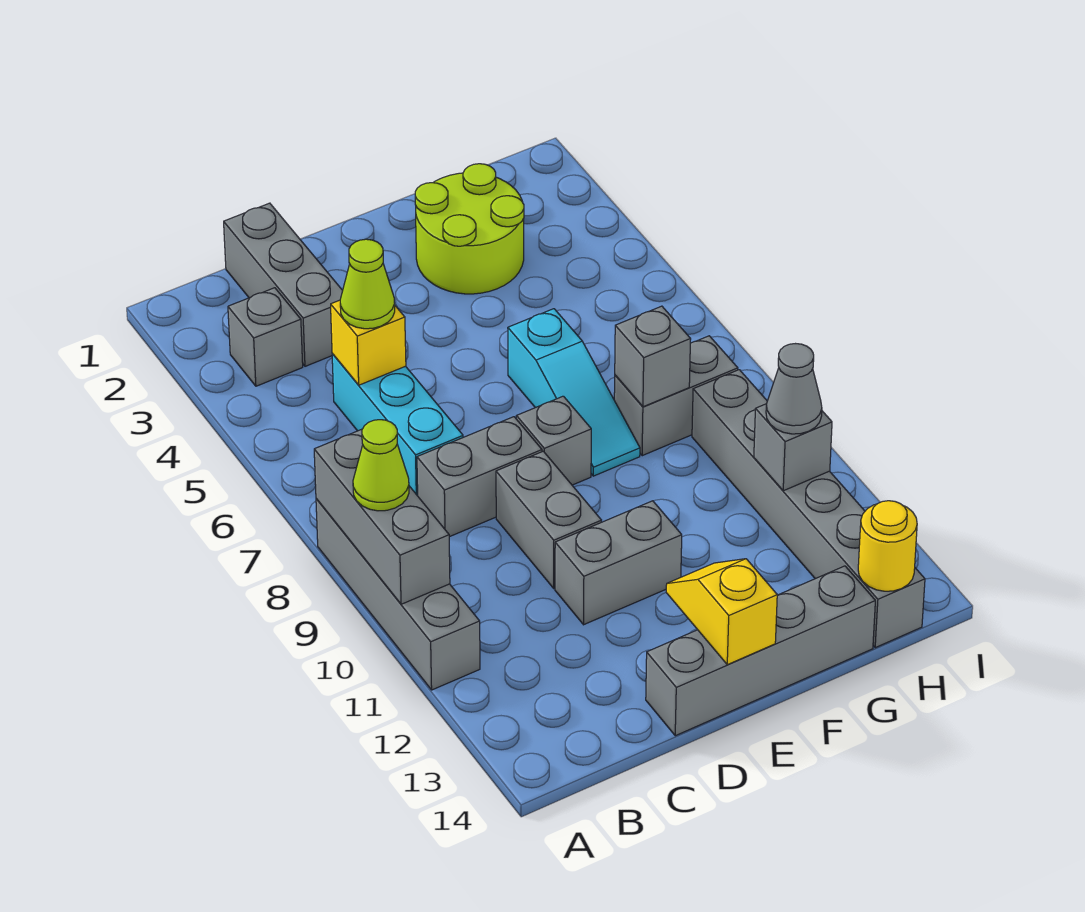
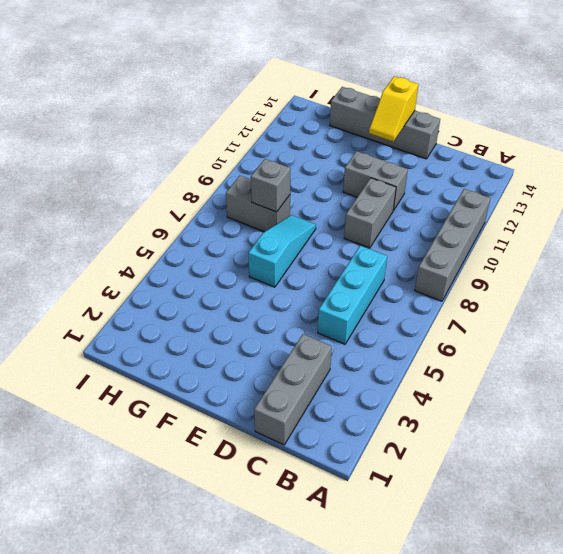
none -> grey brick B3 level 1
none -> grey brick C8:D8 level 1
none -> grey brick E8 level 1

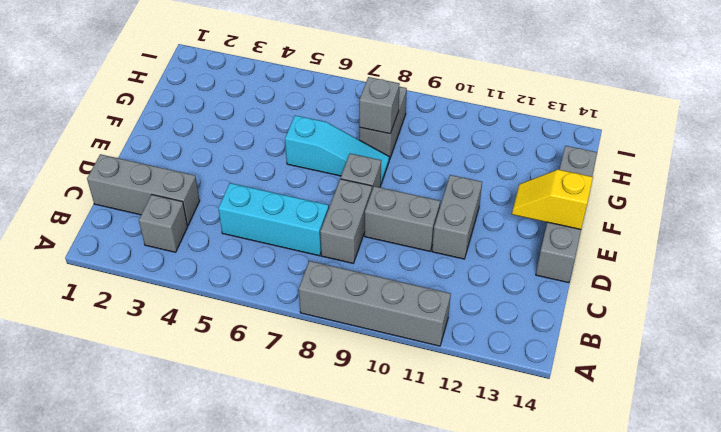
none -> lime round brick F2:G3 level 1
none -> grey brick H9:H14 level 1
none -> grey brick A8:A10 level 2

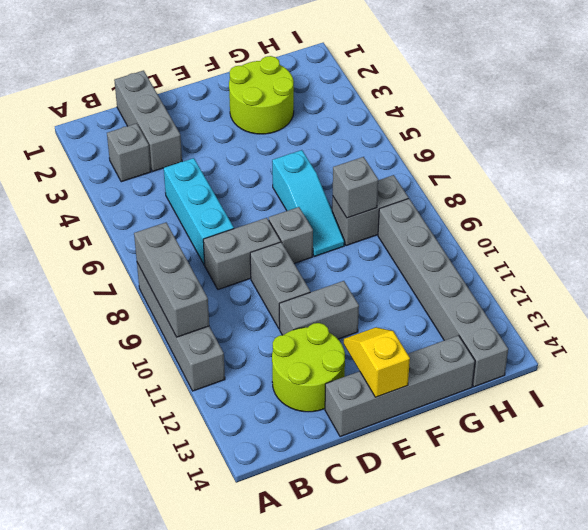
lime round brick C12:D13 level 1 -> none
none -> yellow brick C5 level 2
none -> grey brick H11 level 2
none -> yellow round brick H14 level 2

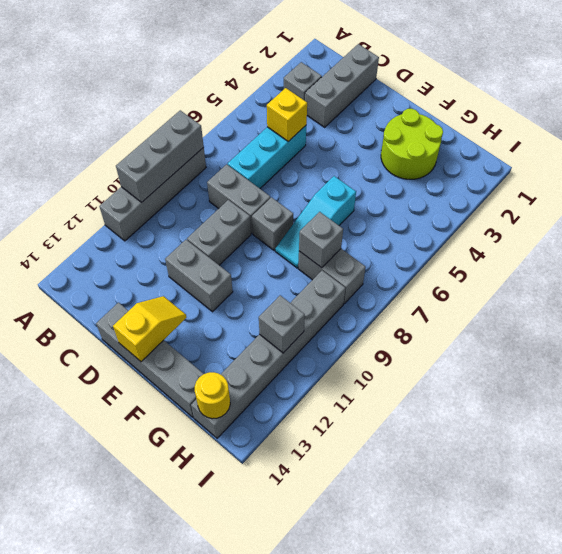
none -> lime cone A9 level 3
none -> lime cone C5 level 3
none -> grey cone H11 level 3

